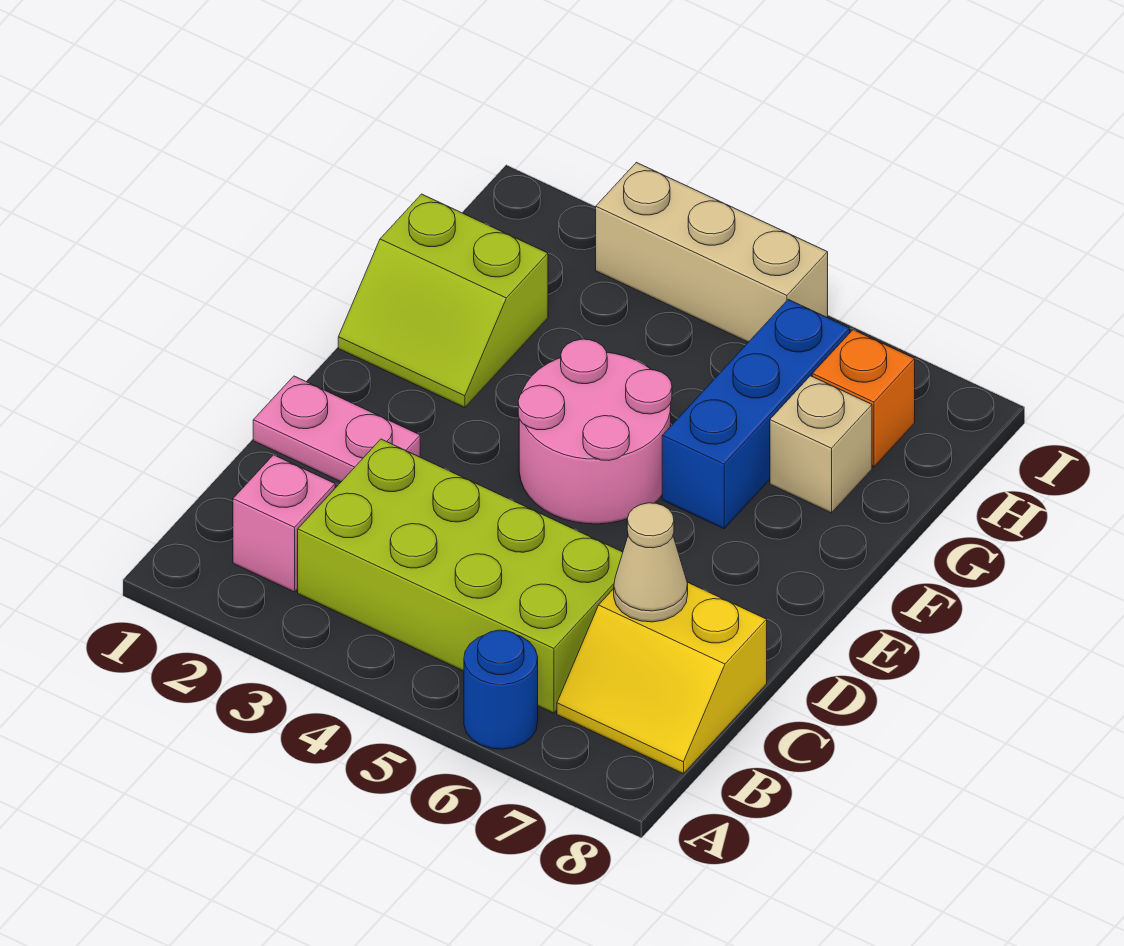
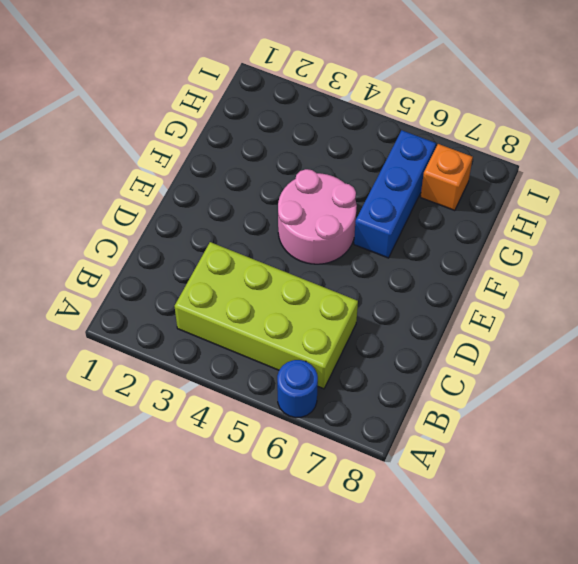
none -> pink brick B2 level 1
none -> yellow slope B7:C8 level 1 top C
none -> pink plate D1:D2 level 1

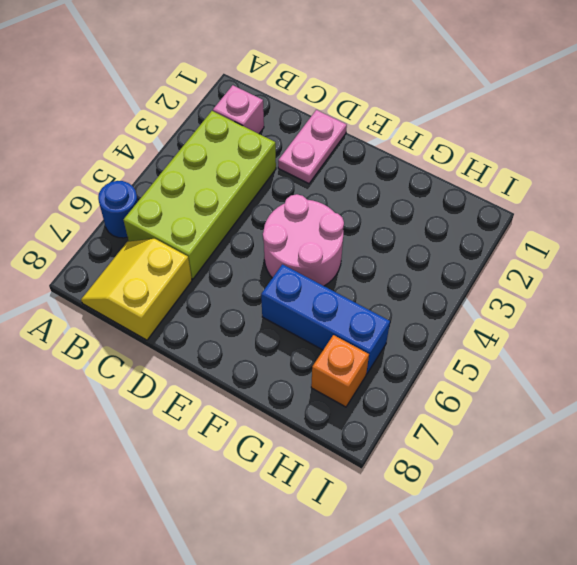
none -> lime slope F1:G2 level 1 top G
none -> tan brick G7 level 1
none -> tan brick I3:I5 level 1

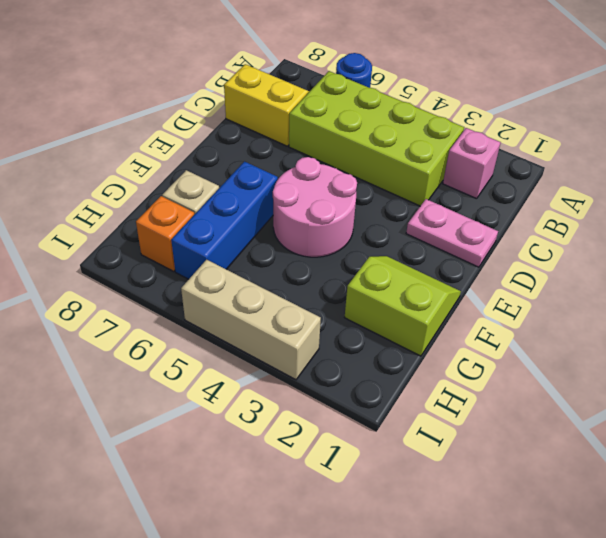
none -> tan cone C7 level 2

